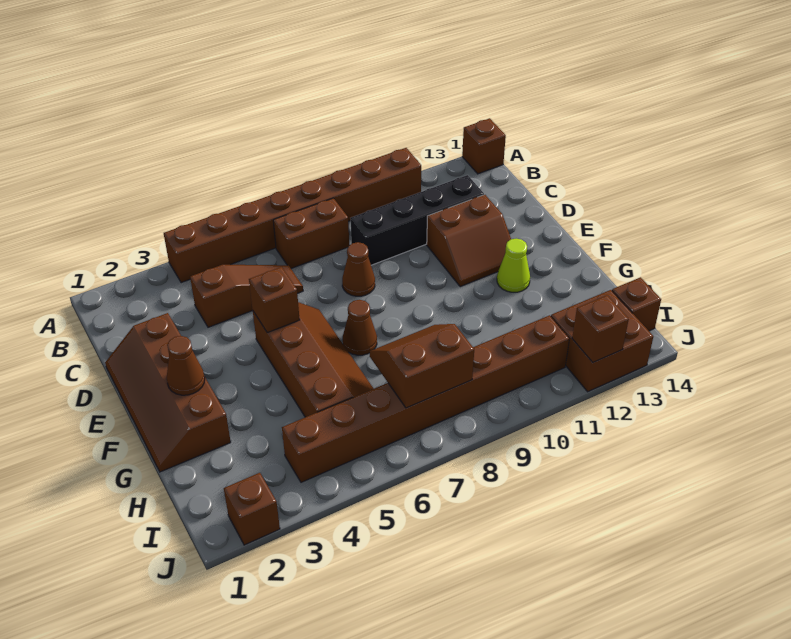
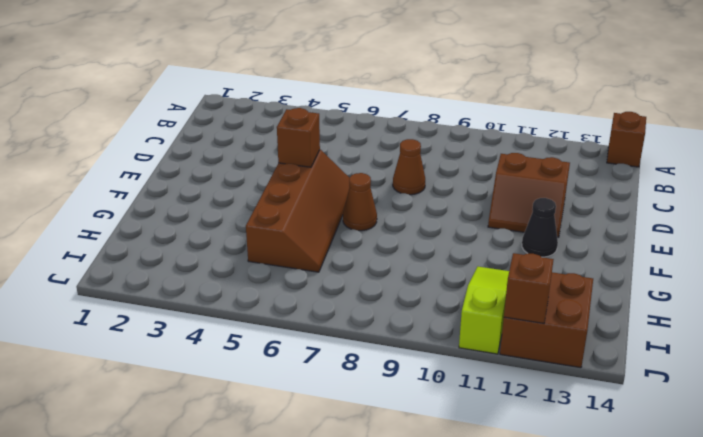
black cone F12 level 1 -> lime cone F12 level 1
lime slope H11:J11 level 1 top J -> brown brick I4:I11 level 1
none -> brown brick A4:A11 level 1
none -> brown brick B7:B8 level 1
none -> brown slope C4:C6 level 1 top 4

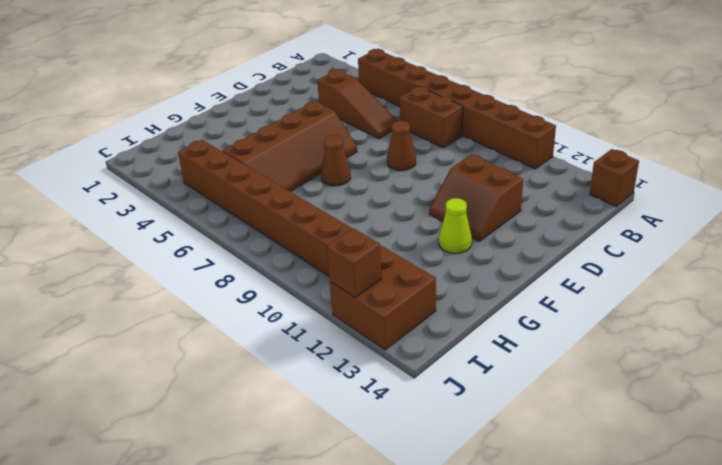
none -> black brick C9:C12 level 1
none -> brown slope D1:G2 level 1 top 2
none -> brown brick I14 level 1

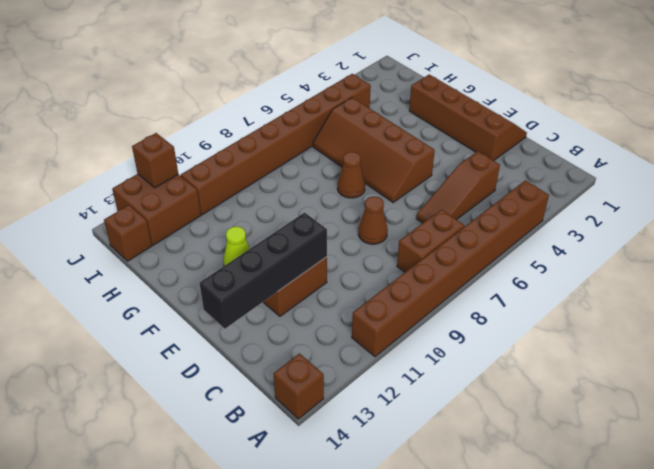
black brick D11:D14 level 2 -> black brick C9:C12 level 1
none -> brown brick J2 level 1
none -> brown brick E5 level 2
none -> brown cone F2 level 2

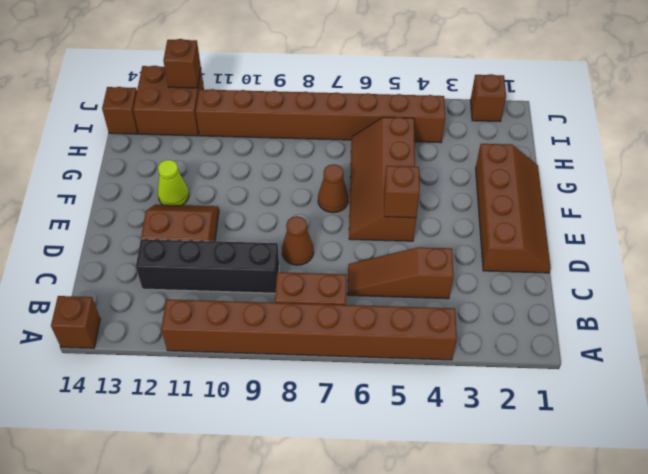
none -> brown cone F2 level 2
none -> brown slope H7:I8 level 2 top I

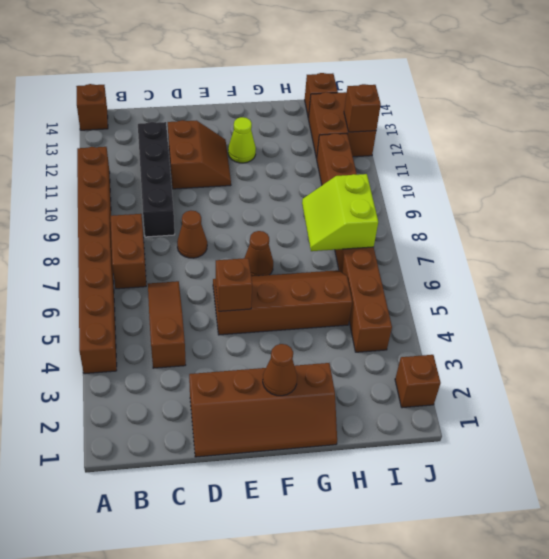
lime slope H7:I8 level 2 top I -> brown slope H7:I8 level 2 top I

